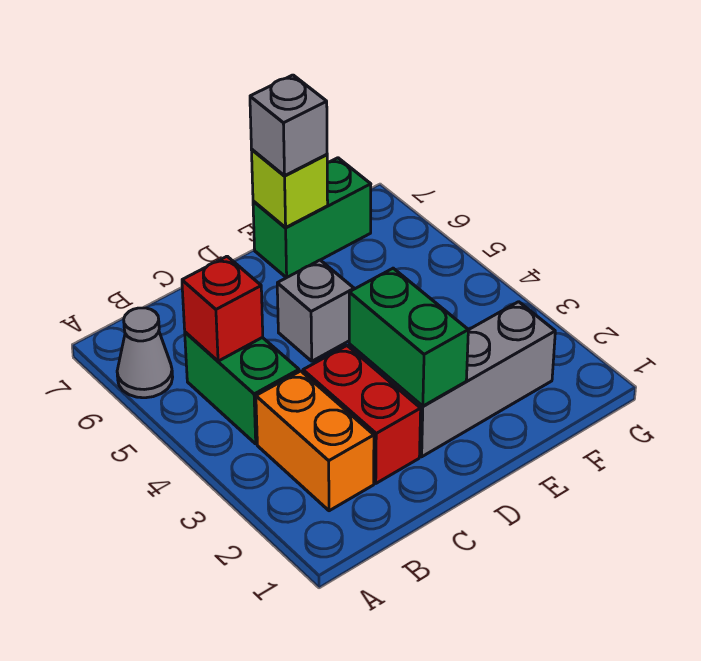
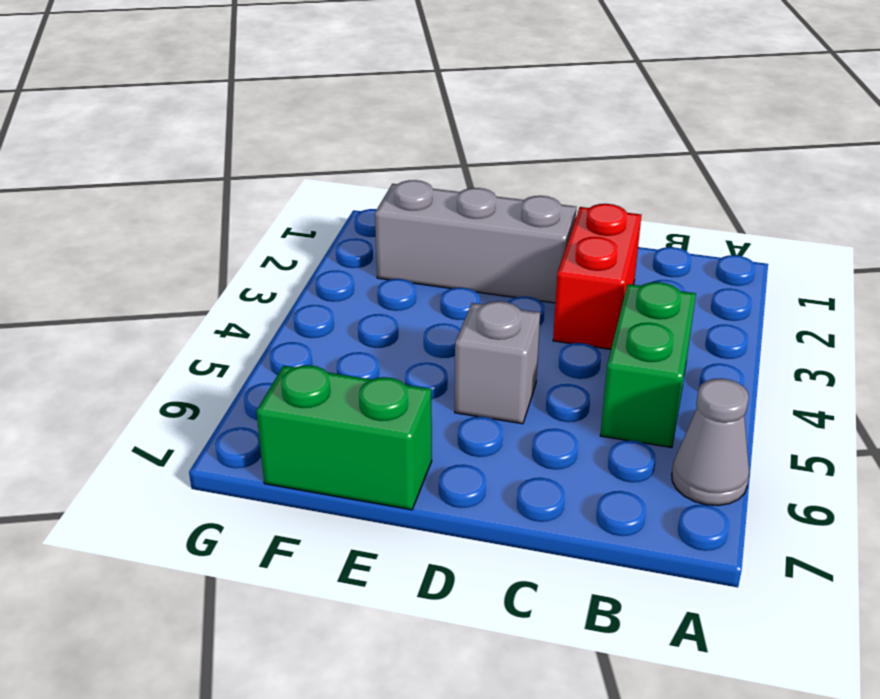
none -> orange brick B2:B3 level 1
none -> red brick B5 level 2

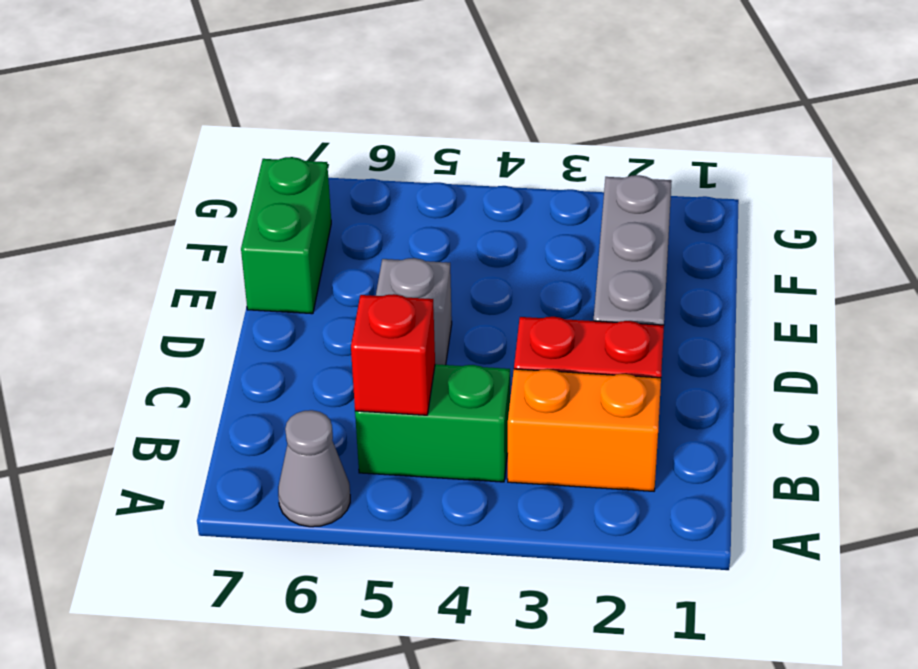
none -> green brick D2:D3 level 2
none -> lime brick E7 level 2

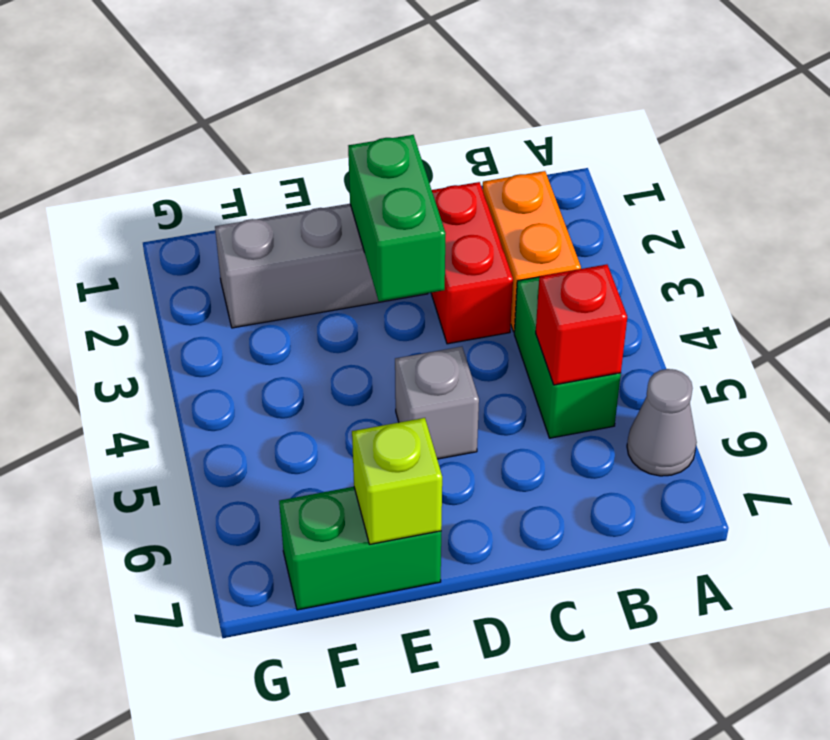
none -> grey brick E7 level 3

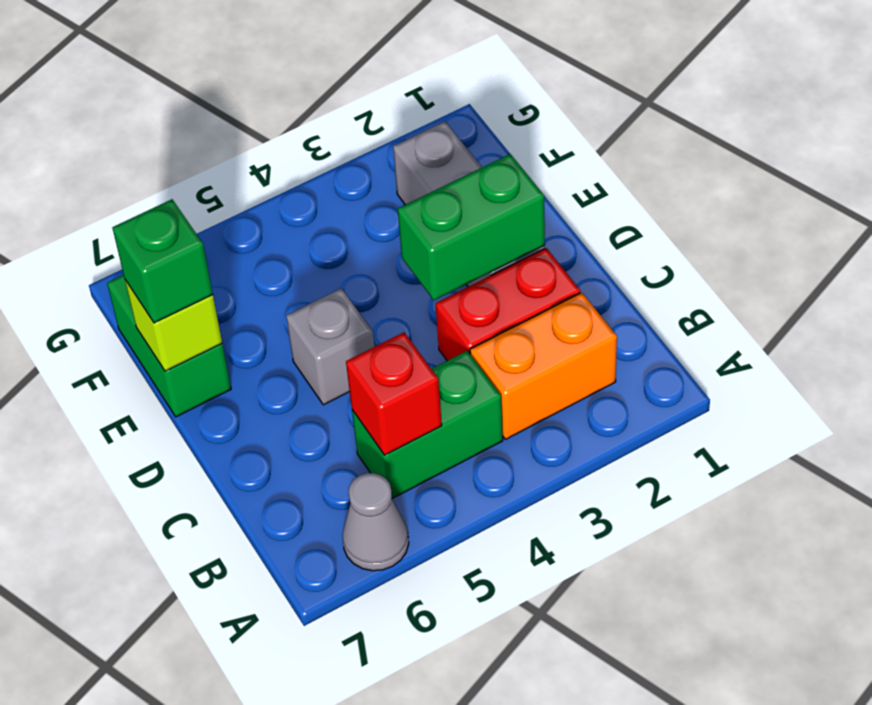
green brick E7 level 3 -> grey brick E7 level 3

